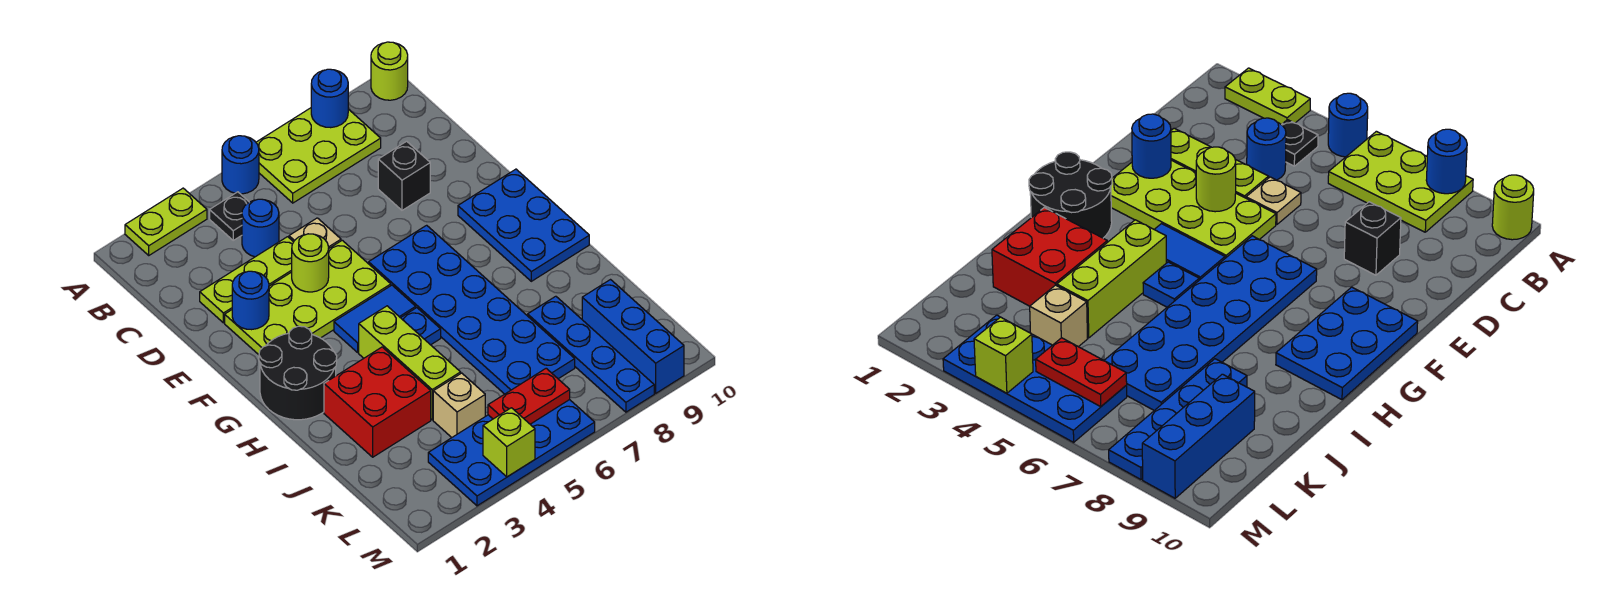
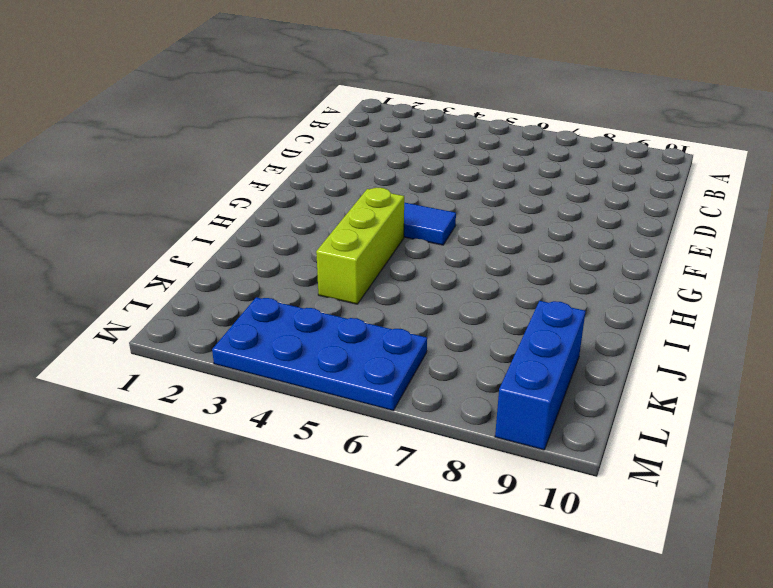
none -> lime plate A2:A3 level 1
none -> blue round brick A5 level 1
none -> lime plate A6:B8 level 1

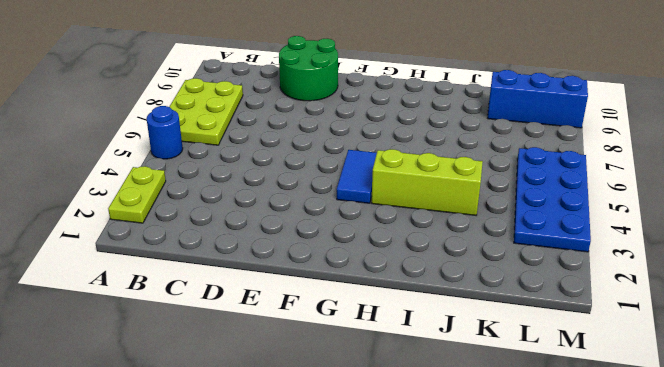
green round brick D9:E10 level 1 -> none
none -> lime round brick A10 level 1
none -> black plate B4 level 1
none -> blue round brick C4 level 1

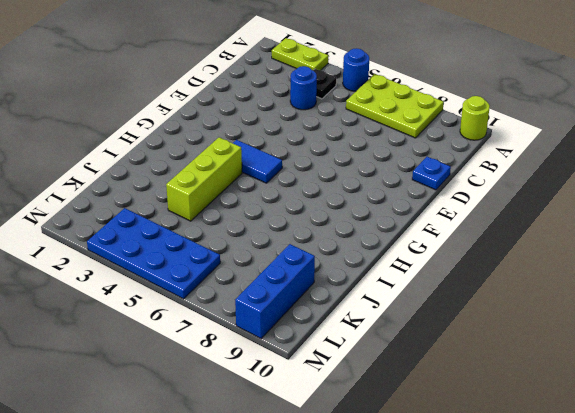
blue plate D10 level 1 -> blue plate H5 level 1
none -> lime plate D2:D4 level 1
none -> tan plate D5 level 1
none -> black brick D8 level 1

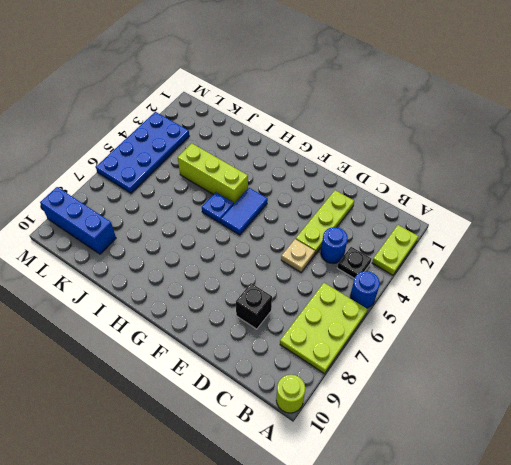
none -> lime plate E2:F5 level 1
none -> blue plate F6:K7 level 1
none -> blue plate F9:H10 level 1

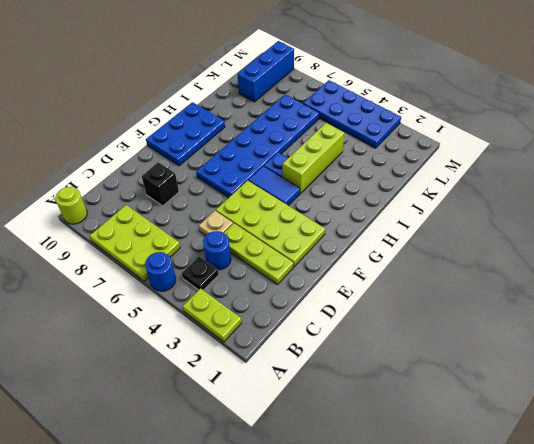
none -> black round brick G1:H2 level 1
none -> red brick I2:J3 level 1
none -> blue plate J8:M8 level 1

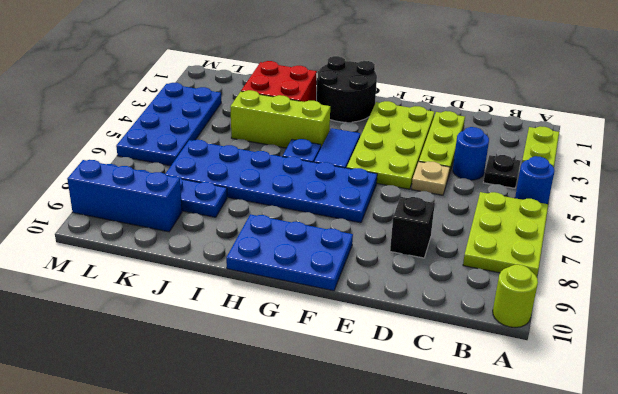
none -> tan brick K4 level 1
none -> blue round brick A8 level 2
none -> blue round brick E2 level 2

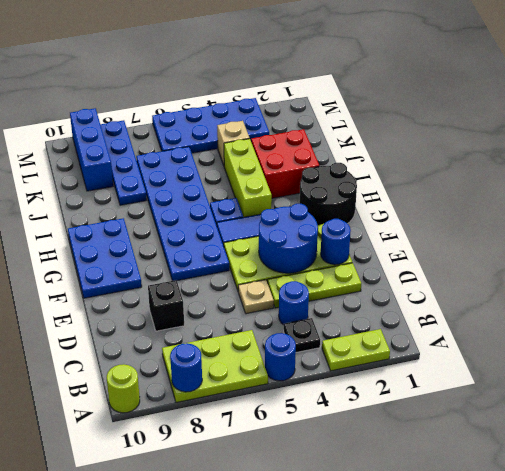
blue round brick E3:F4 level 2 -> lime round brick E4 level 2
none -> red plate L5:L6 level 2
none -> lime brick M4 level 2

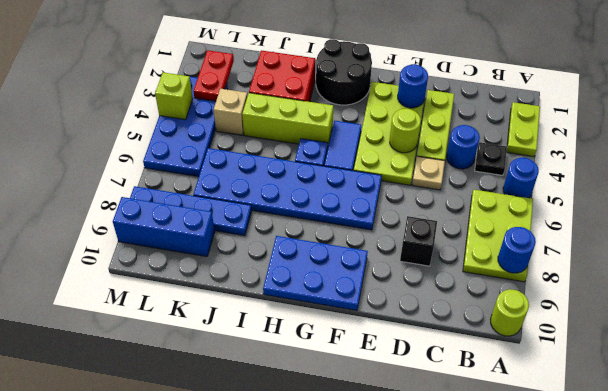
red plate L2:L3 level 2 -> red plate L5:L6 level 2

